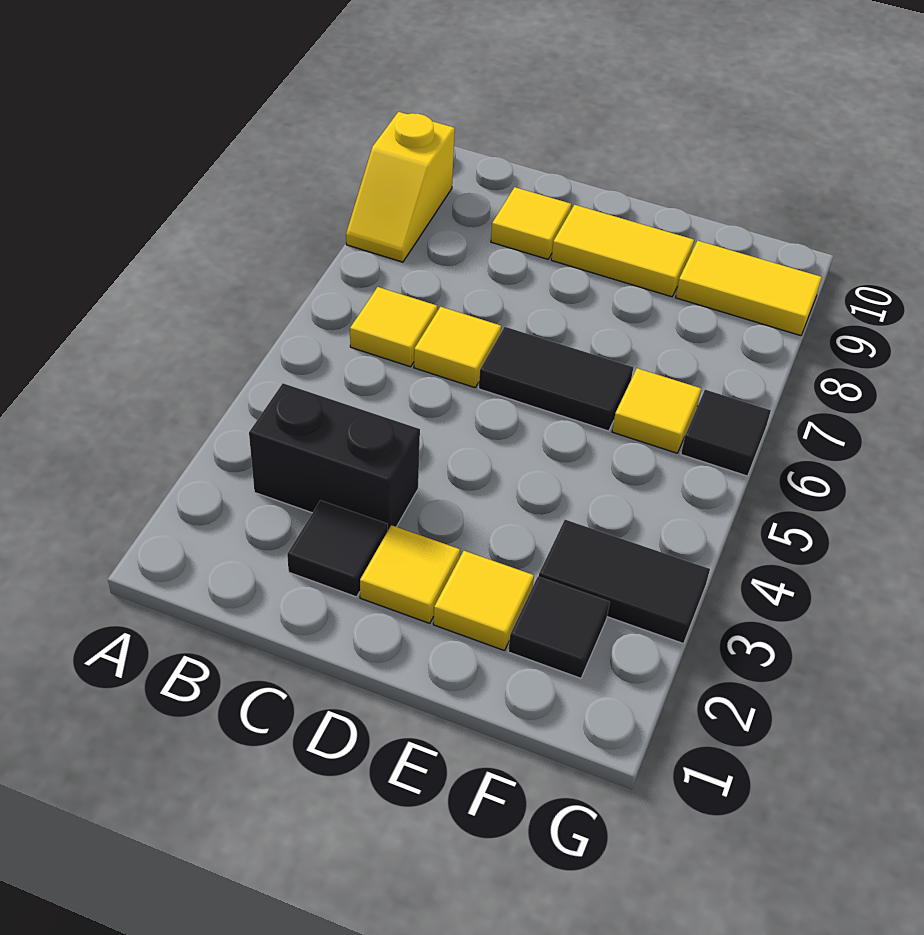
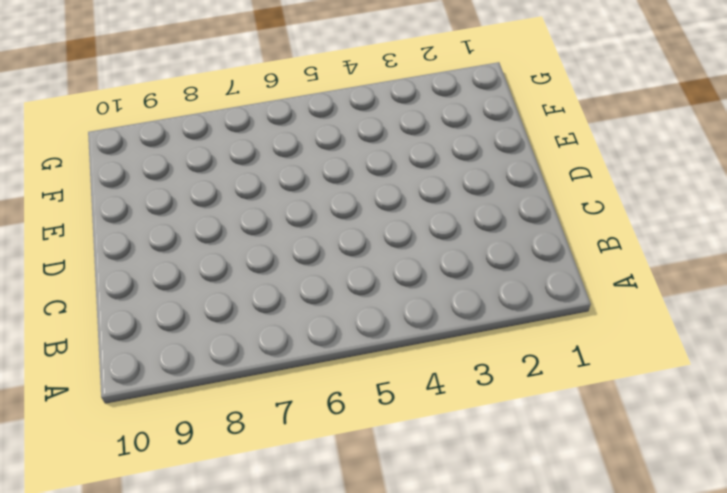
none -> yellow slope A8:A9 level 1 top 9
none -> black brick B3:C3 level 1
none -> yellow tile B6 level 1

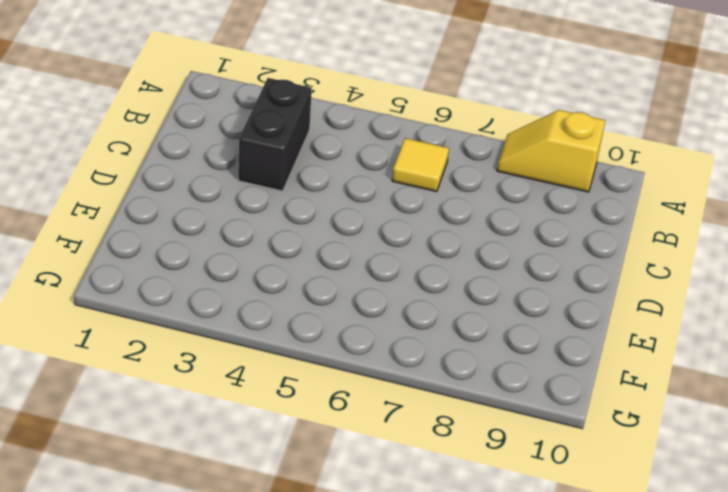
none -> black tile C2 level 1
none -> yellow tile C6 level 1
none -> yellow tile C9 level 1

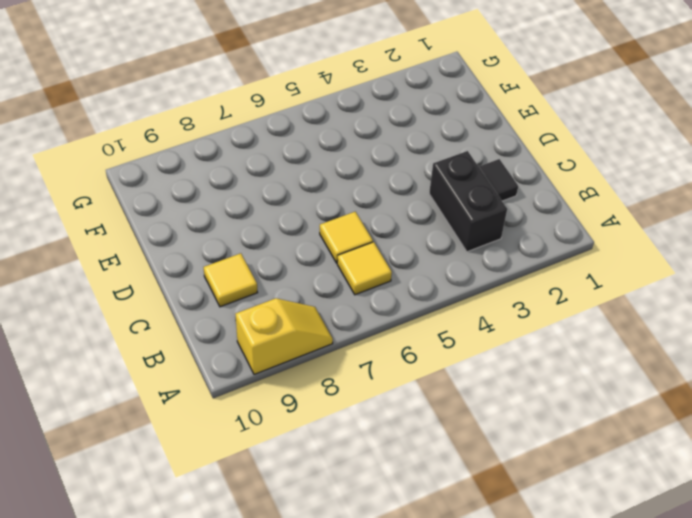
none -> yellow tile D2 level 1
none -> black tile D6:E6 level 1
none -> yellow tile D9:E9 level 1

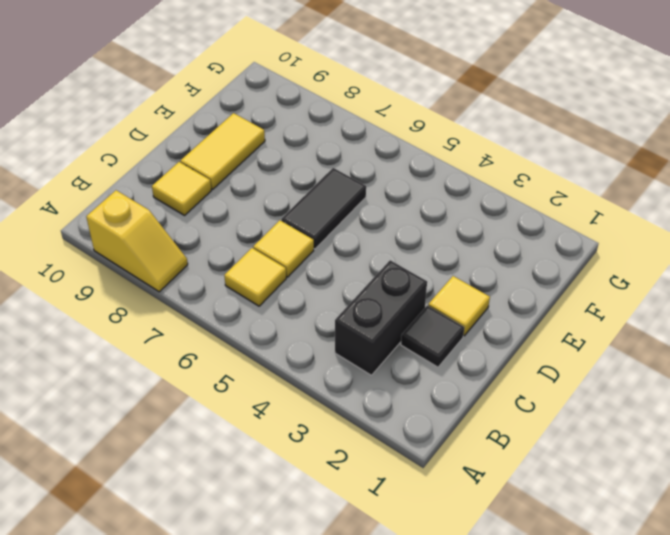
none -> yellow tile E2 level 1
none -> black tile F2 level 1
none -> black tile F3:G3 level 1

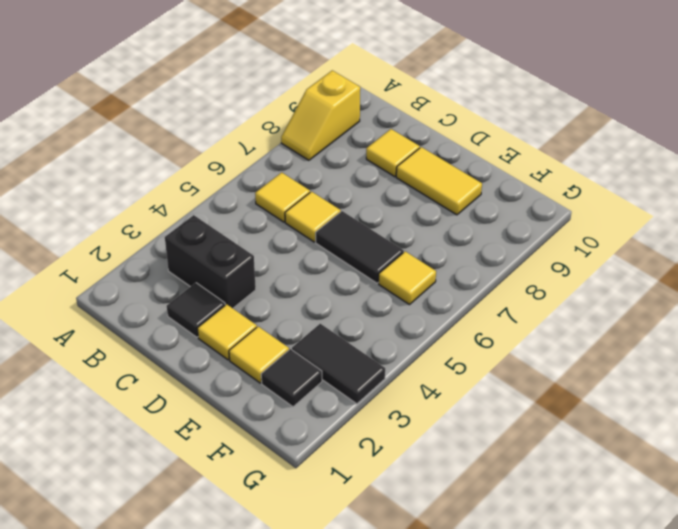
none -> yellow tile F9:G9 level 1
none -> black tile G6 level 1

